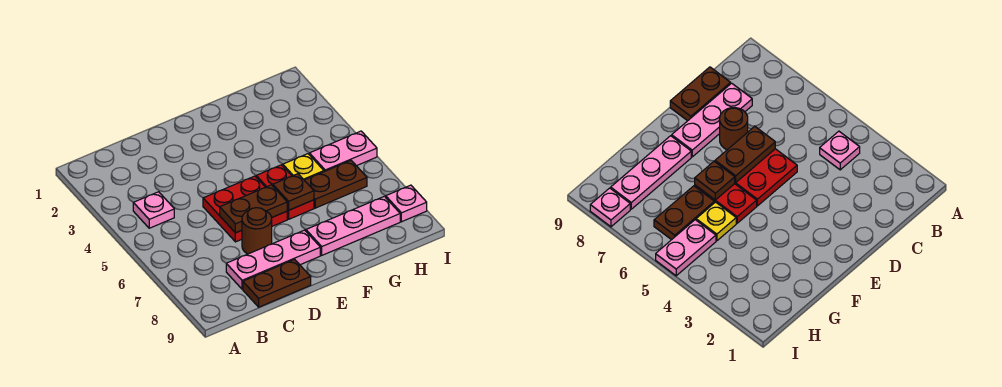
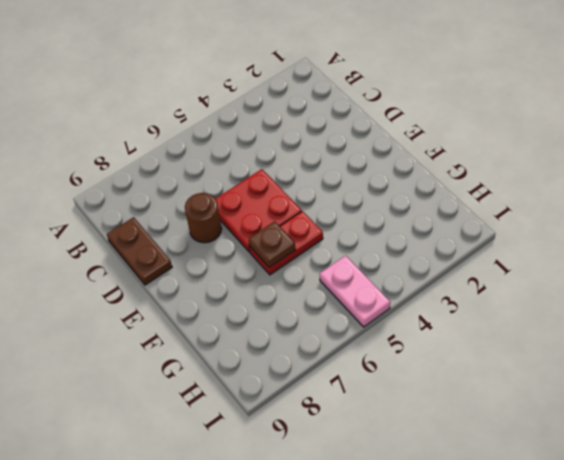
none -> pink plate B4 level 1
none -> pink plate C8:E8 level 1
none -> pink plate F8:H8 level 1

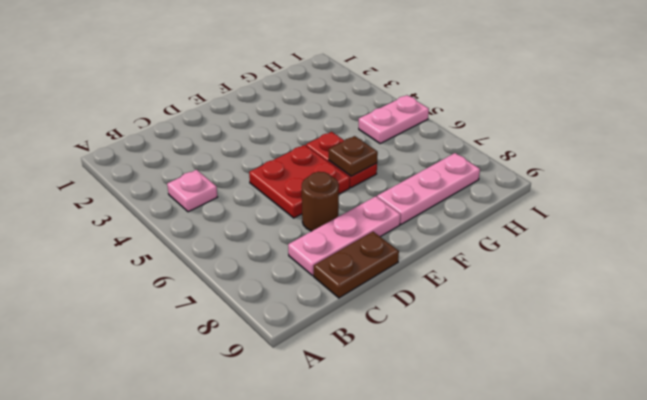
none -> yellow plate G5 level 1
none -> brown plate G6:H6 level 1
none -> pink plate I8 level 1

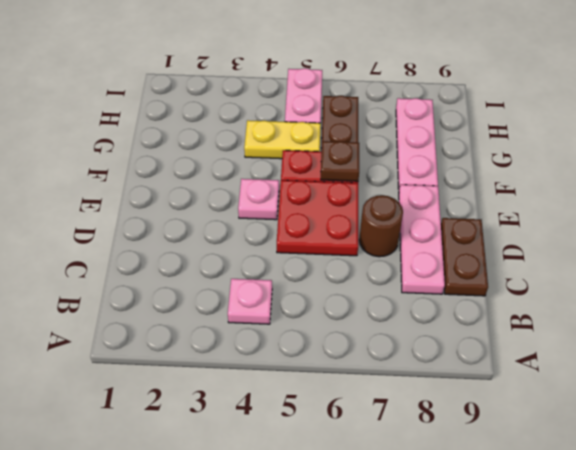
pink plate E4 level 1 -> pink plate I8 level 1
yellow plate G4:G5 level 1 -> yellow plate G5 level 1
none -> brown plate D6:E6 level 2

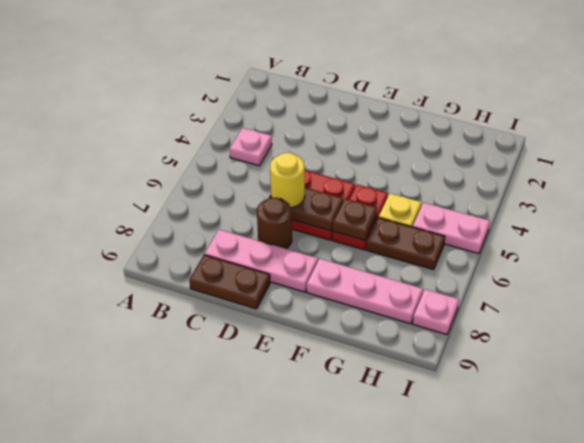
yellow round brick D6 level 3 -> none

